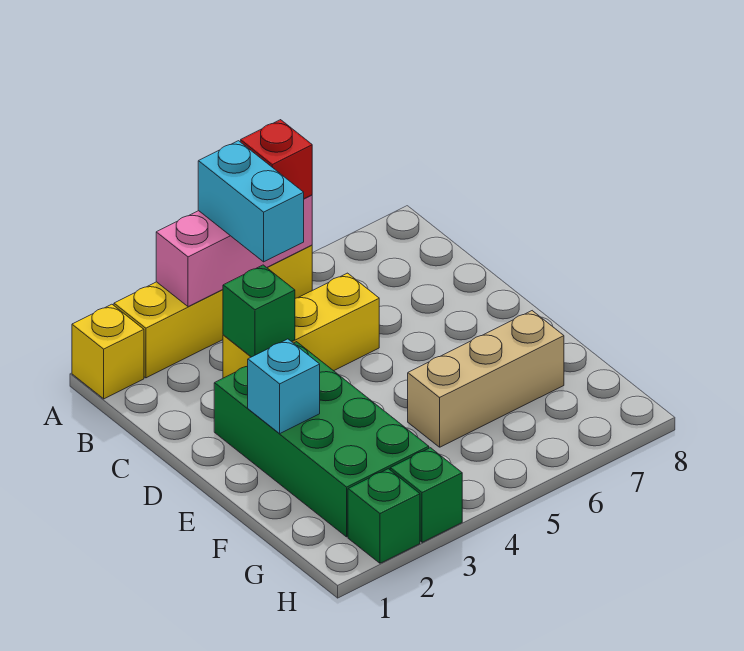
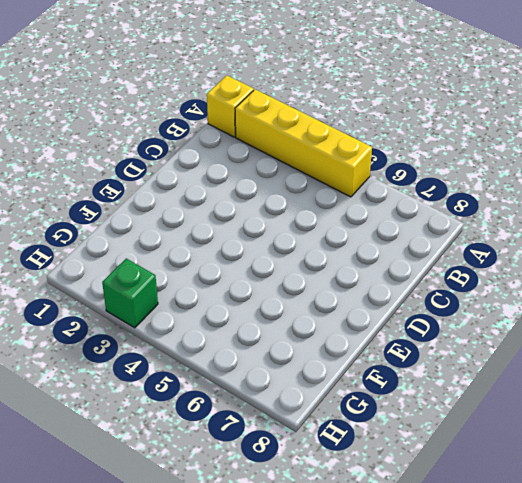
none -> yellow brick C3:C5 level 1
none -> green brick D2:G3 level 1
none -> tan brick F5:F7 level 1

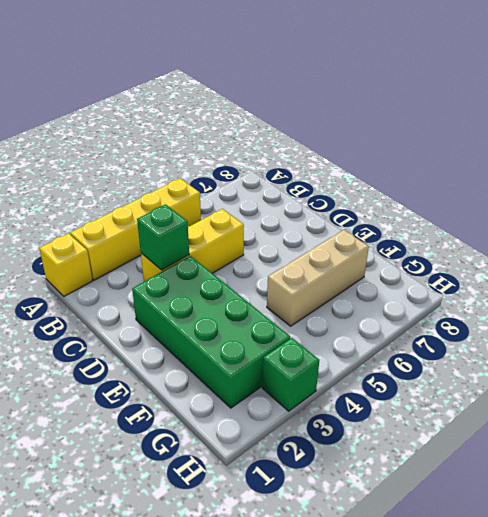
none -> green brick H2 level 1
none -> pink brick A3:A5 level 2
none -> cyan brick E2 level 2

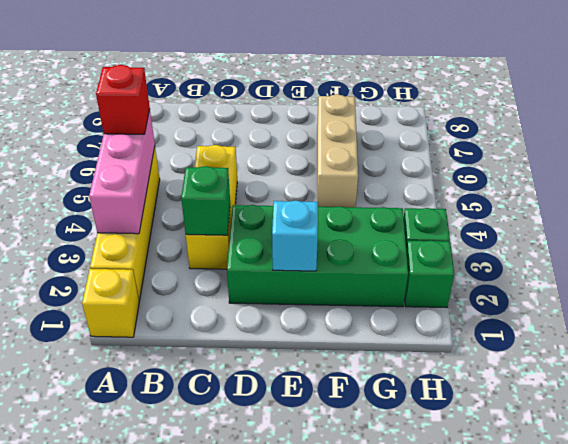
none -> cyan brick A4:B4 level 3

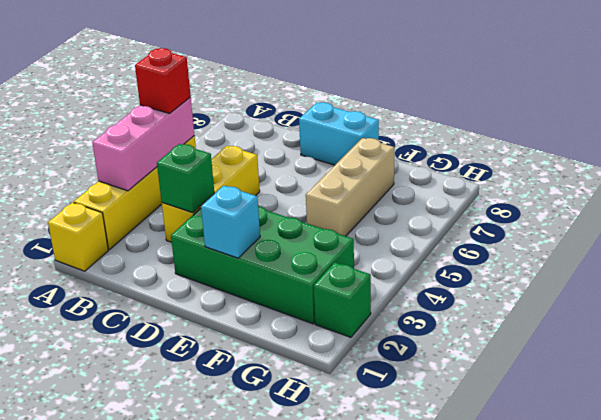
cyan brick D8:E8 level 1 -> cyan brick A4:B4 level 3
none -> green brick H3 level 1

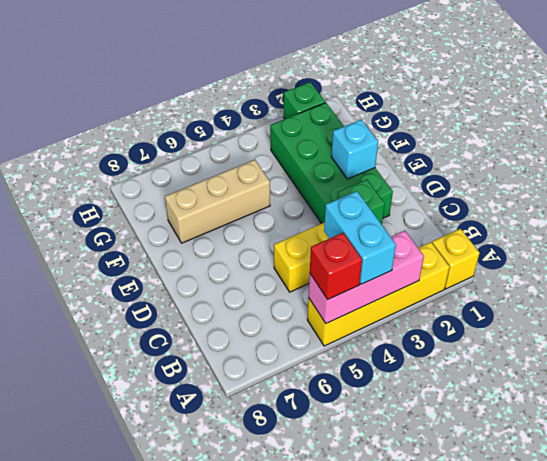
none -> green brick H3 level 1

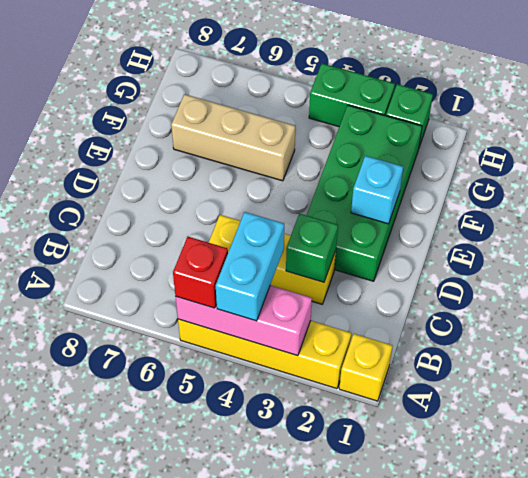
green brick H3:H4 level 1 -> green brick H3 level 1

